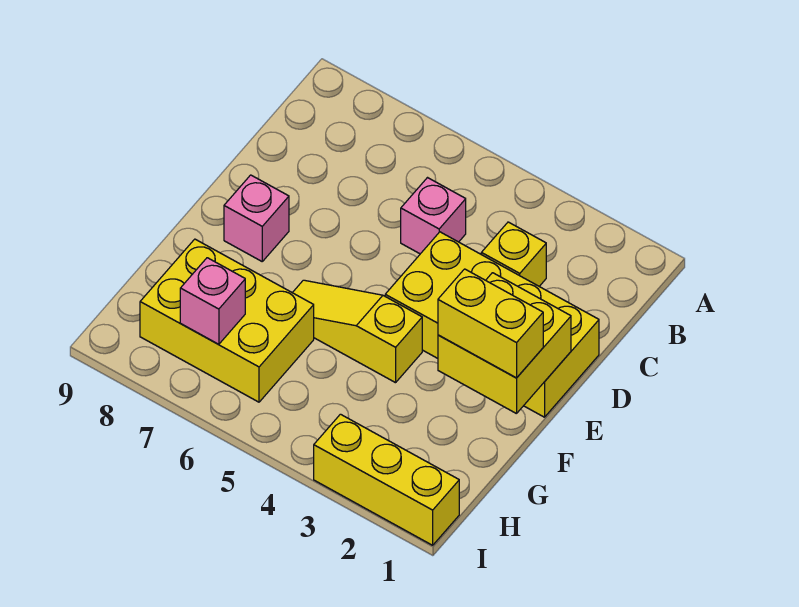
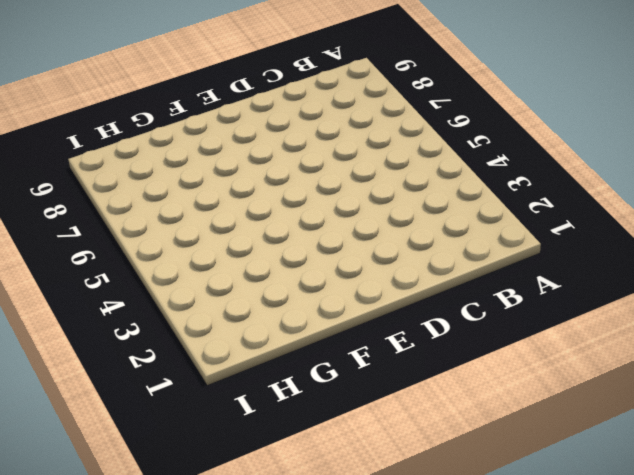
none -> yellow brick C3 level 1
none -> pink brick C5 level 1

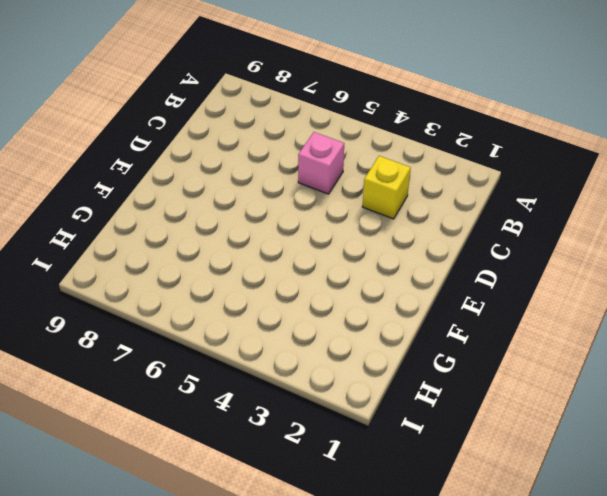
none -> yellow brick D1:E4 level 1
none -> pink brick E8 level 1

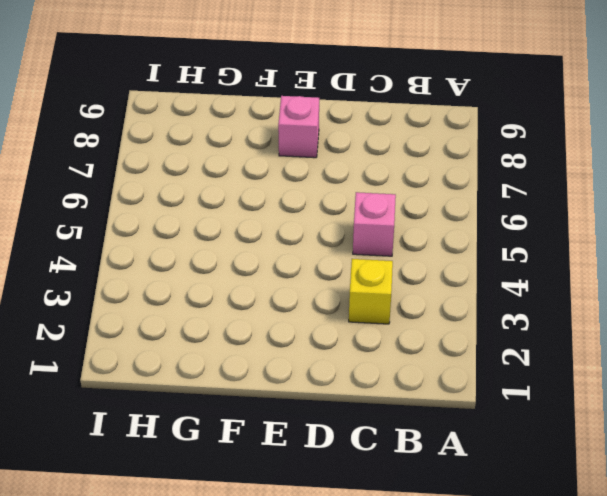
none -> yellow brick D1:E4 level 1
none -> yellow slope F4:F6 level 1 top 4

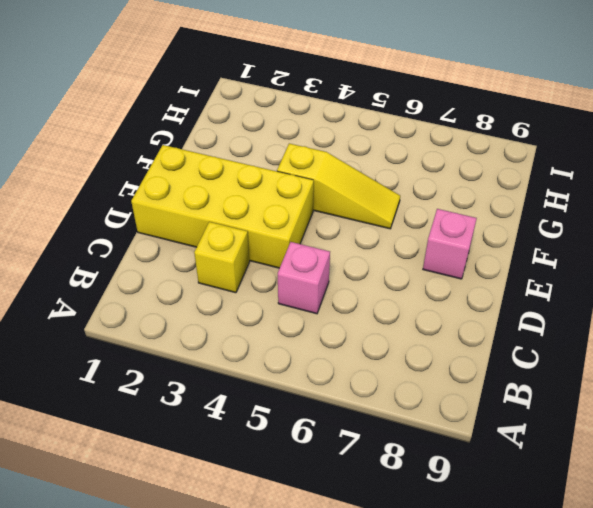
none -> yellow brick G6:H8 level 1
none -> yellow brick I1:I3 level 1

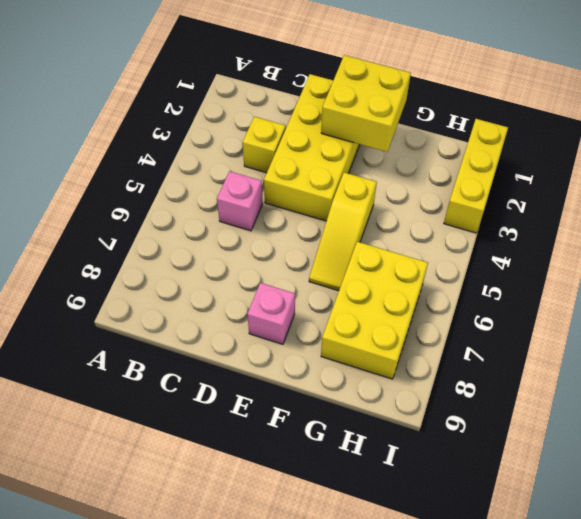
none -> pink brick H7 level 2
none -> yellow brick F1:F2 level 3

